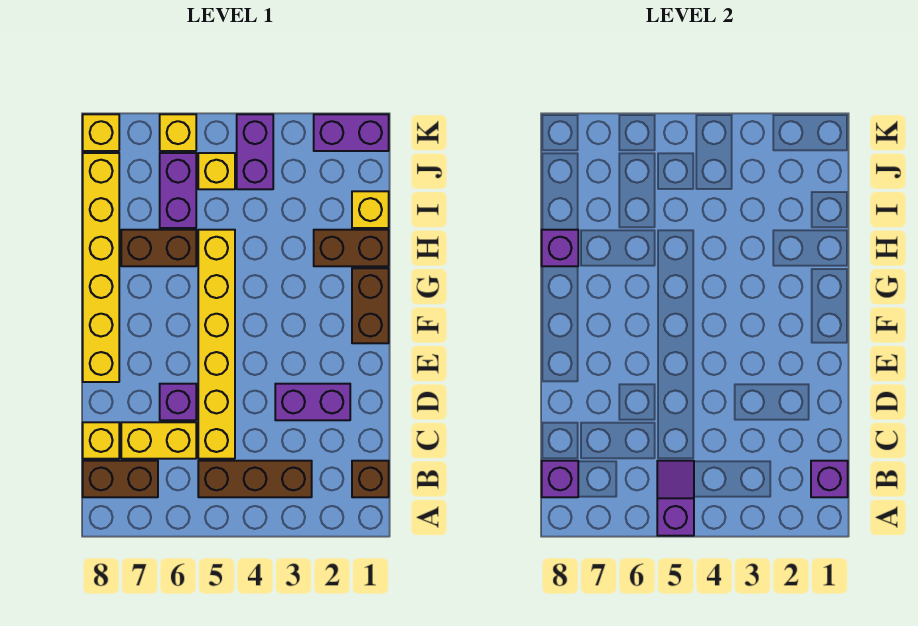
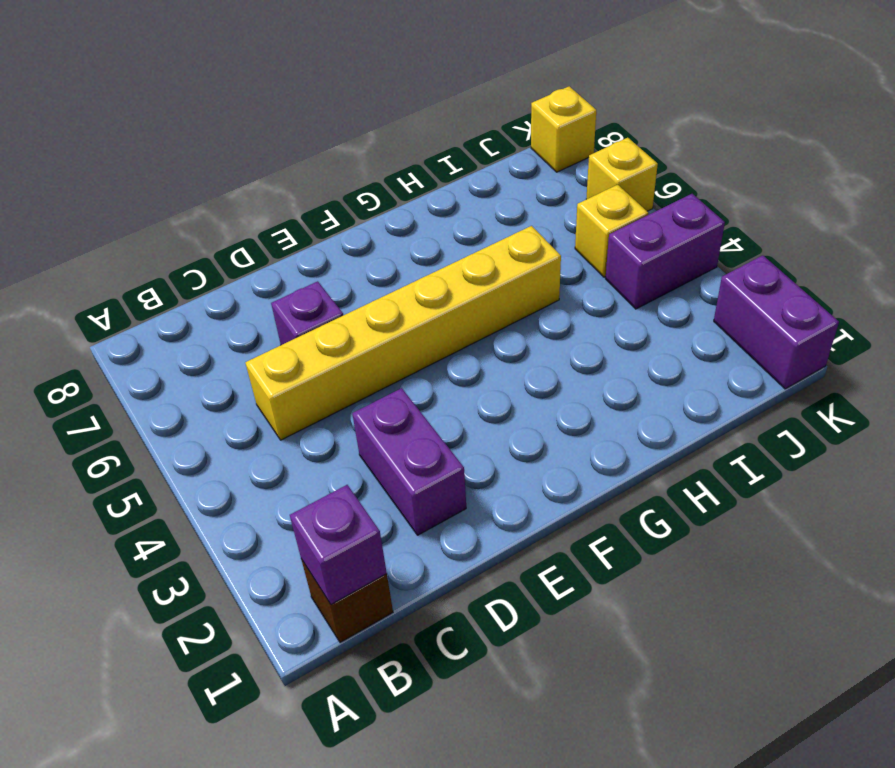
none -> brown brick B3:B5 level 1
none -> brown brick B7:B8 level 1
none -> yellow brick C6:C7 level 1

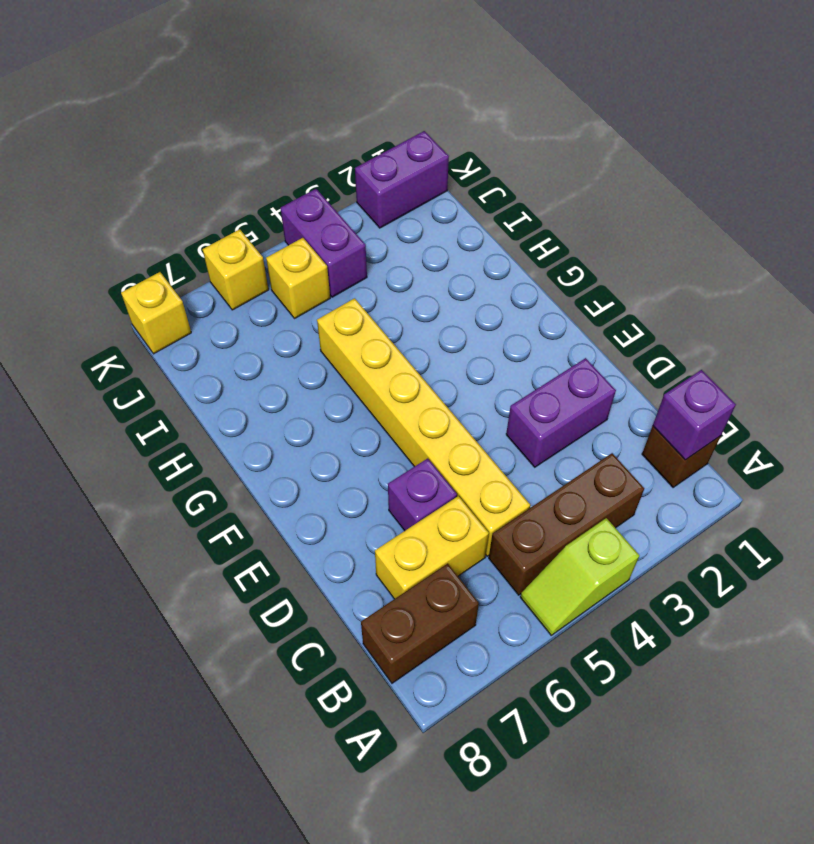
lime slope A4:A5 level 1 top 4 -> none
none -> yellow brick C8 level 1
none -> yellow brick E8:J8 level 1
none -> brown brick F1:G1 level 1

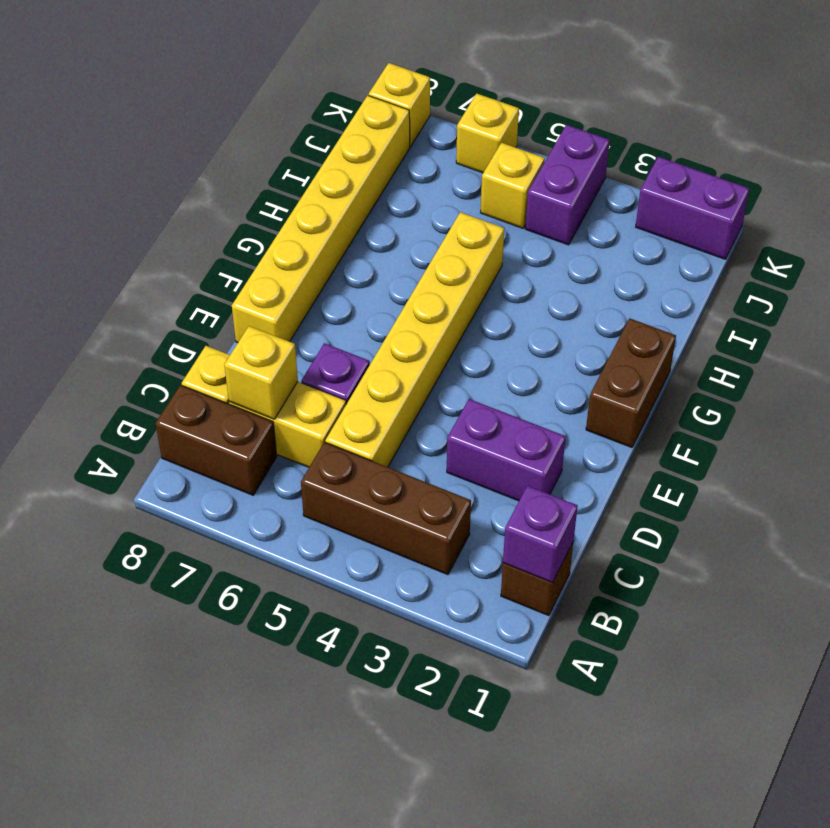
yellow brick C7 level 2 -> yellow brick I1 level 1
none -> brown brick H1:H2 level 1
none -> brown brick H6:H7 level 1
none -> purple brick I6:J6 level 1

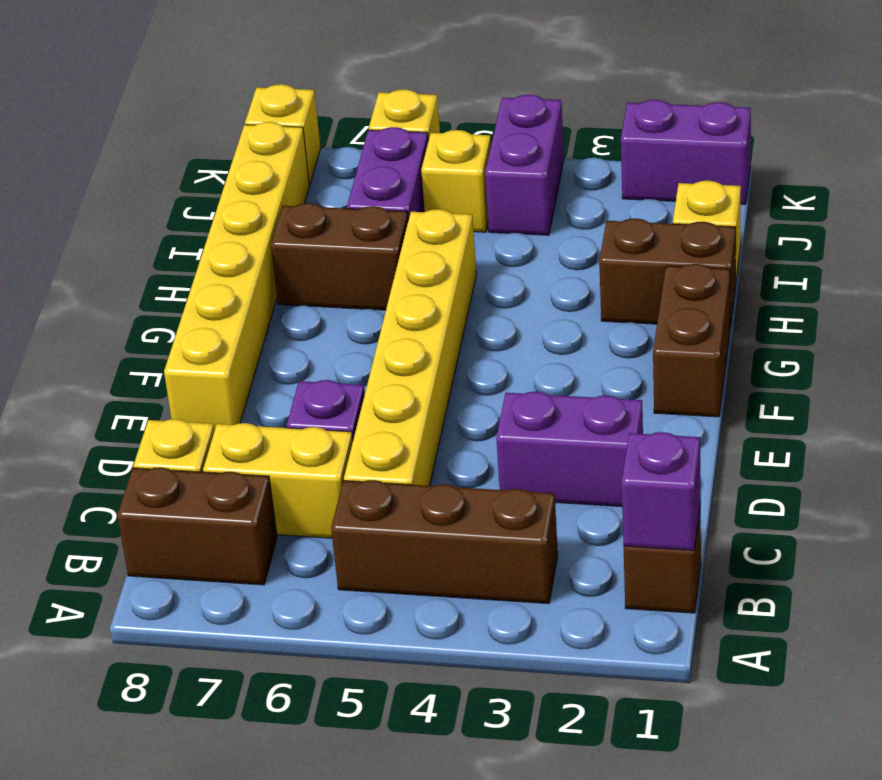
none -> purple slope A5:B5 level 2 top A
none -> purple brick B8 level 2
none -> purple brick H8 level 2

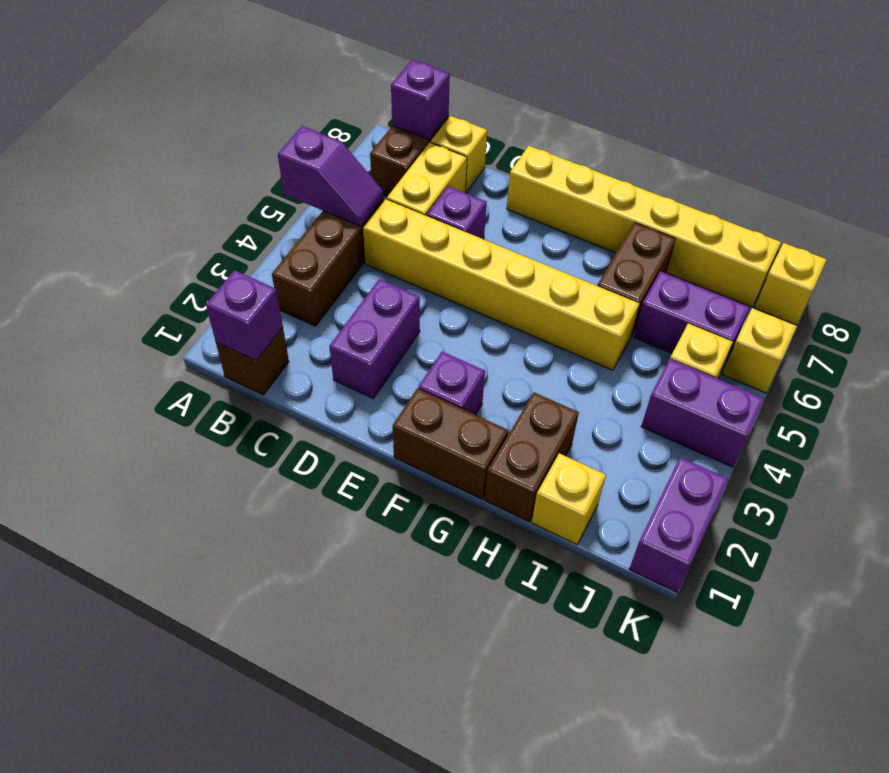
purple brick F2 level 1 -> purple brick H8 level 2

